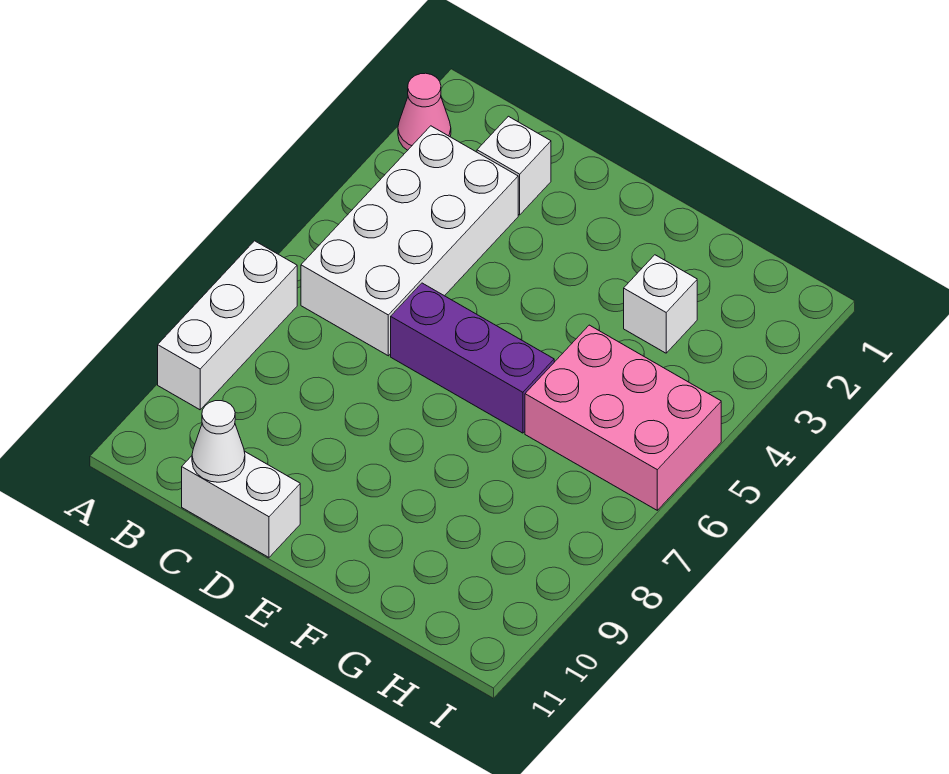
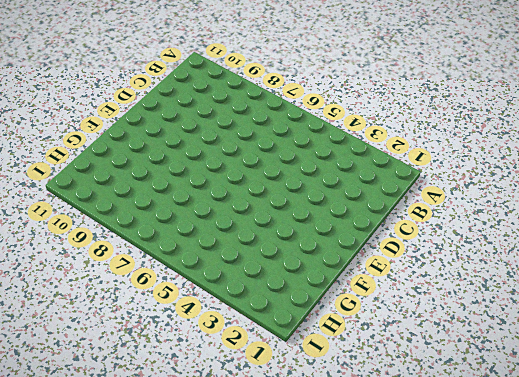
none -> pink cone A2 level 1
none -> white brick A7:A9 level 1

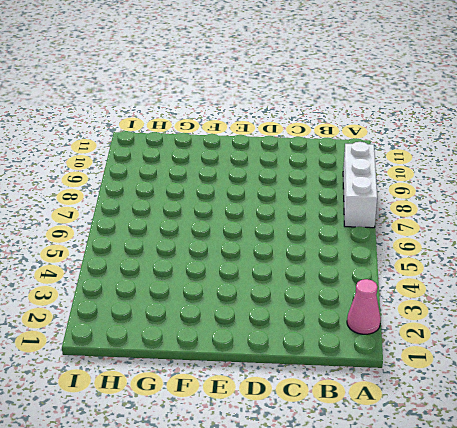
none -> white brick B3:C6 level 1
none -> white brick C2 level 1

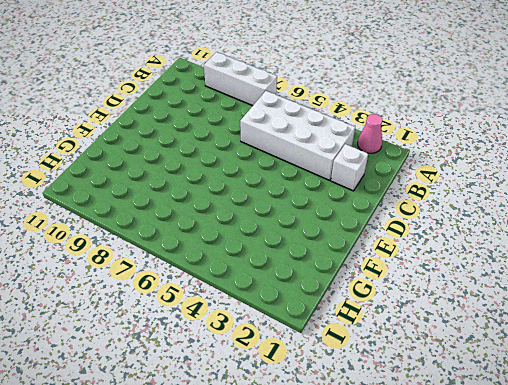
none -> white brick C11:D11 level 1
none -> purple brick D6:F6 level 1

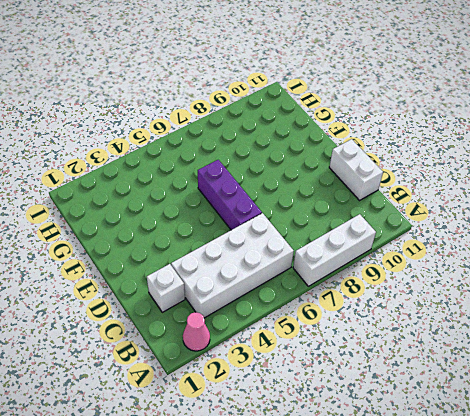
none -> white brick G3 level 1
none -> pink brick G5:I6 level 1

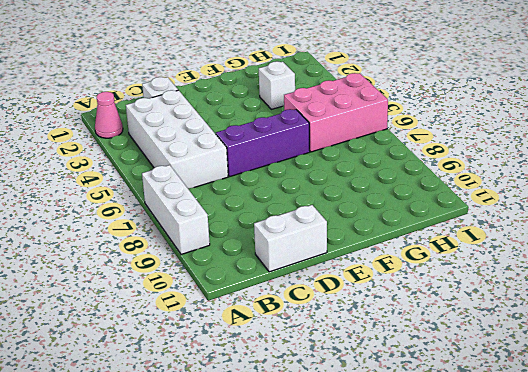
none -> white cone C11 level 2

